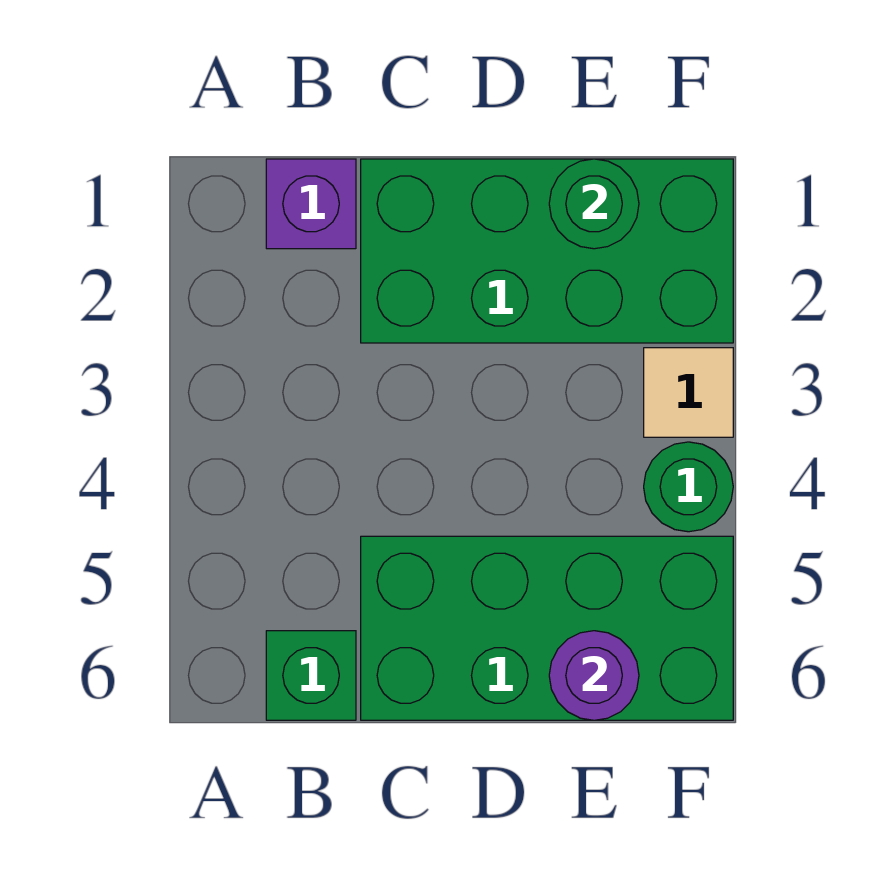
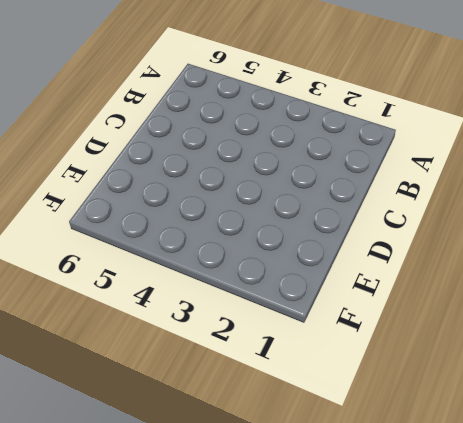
none -> purple brick B1 level 1
none -> green brick B6 level 1

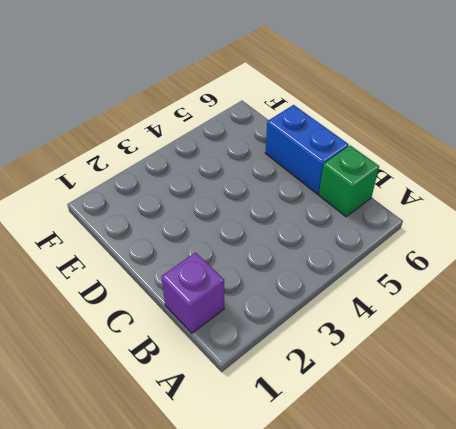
blue brick C6:D6 level 1 -> green brick C5:F6 level 1
none -> green brick C1:F2 level 1
none -> tan tile F3 level 1

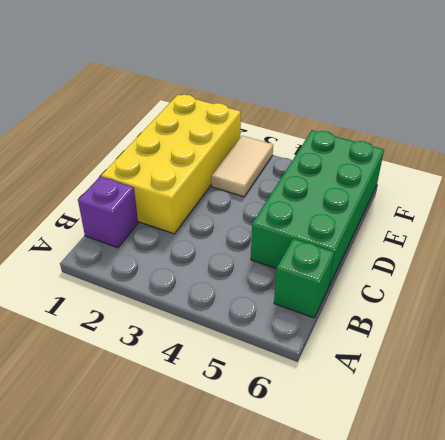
yellow brick C1:F2 level 1 -> green brick C1:F2 level 1
tan tile E3:F3 level 1 -> tan tile F3 level 1
none -> green round brick F4 level 1
none -> green round brick E1 level 2

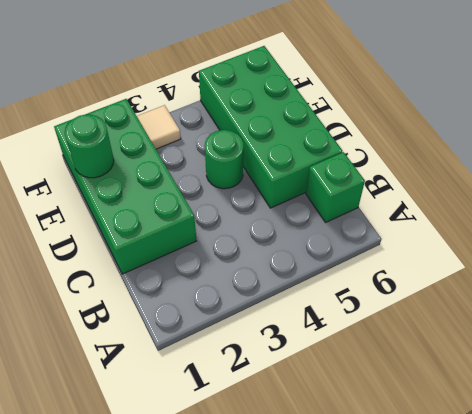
green round brick D4 level 1 -> green round brick F4 level 1
none -> purple brick B1 level 1
none -> purple round brick E6 level 2

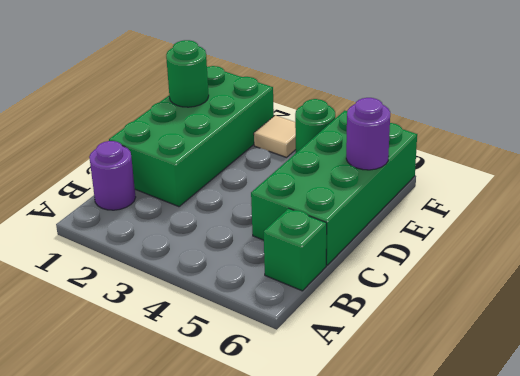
purple round brick B1 level 1 -> purple brick B1 level 1

